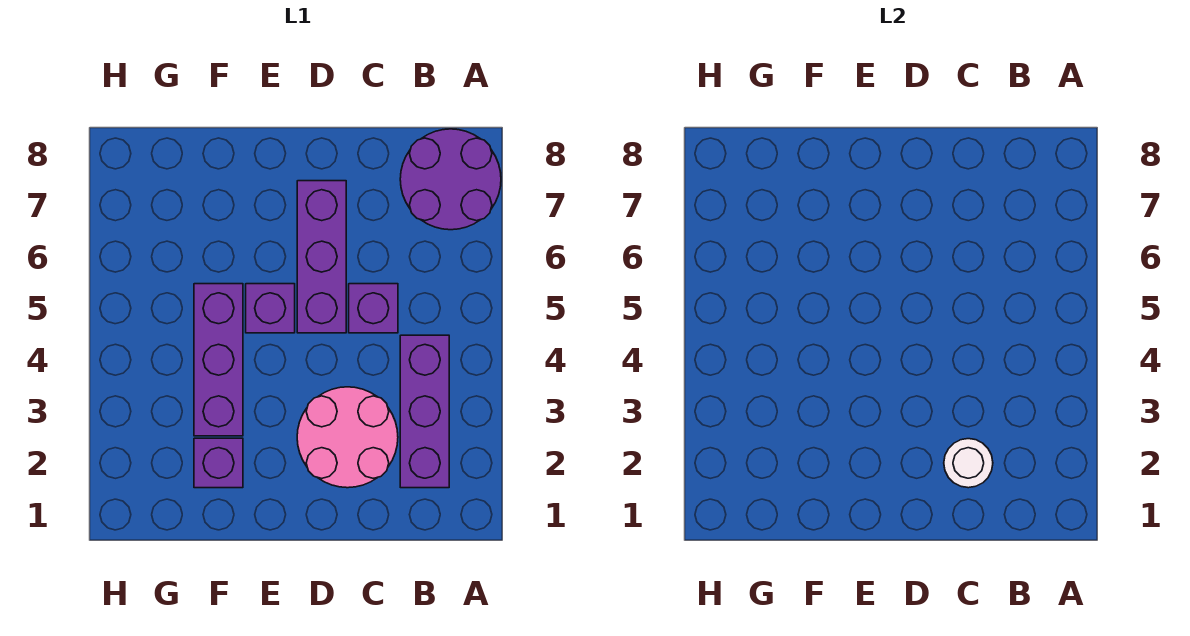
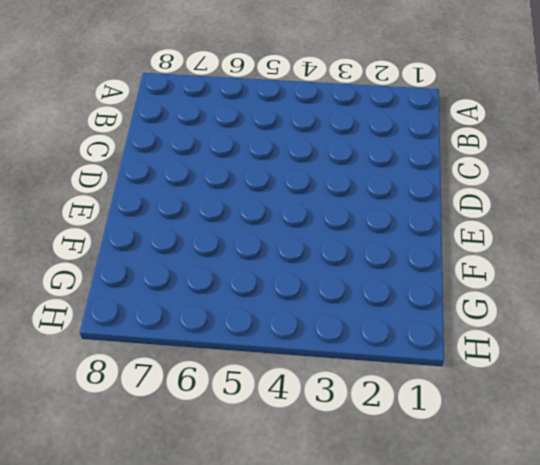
none -> purple round brick A7:B8 level 1
none -> purple brick B2:B4 level 1

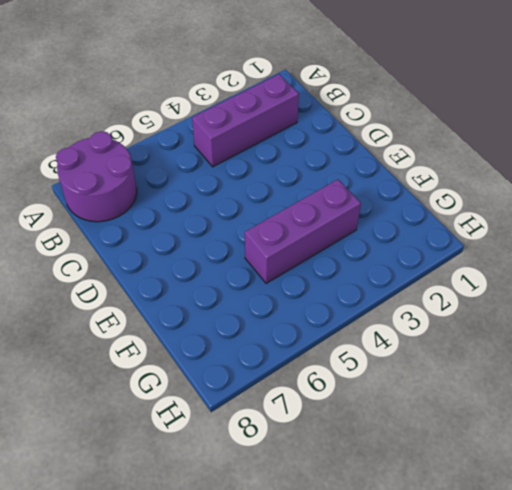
none -> pink round brick C2:D3 level 1
none -> purple brick C5 level 1

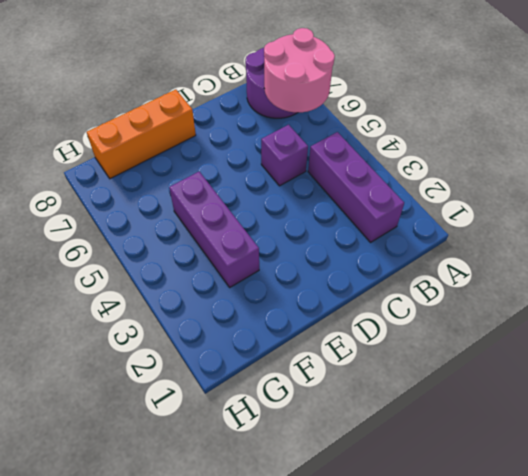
pink round brick A6:B7 level 2 -> pink round brick C2:D3 level 1
orange brick E8:G8 level 1 -> none
none -> purple brick D5:D7 level 1
none -> purple brick E5 level 1

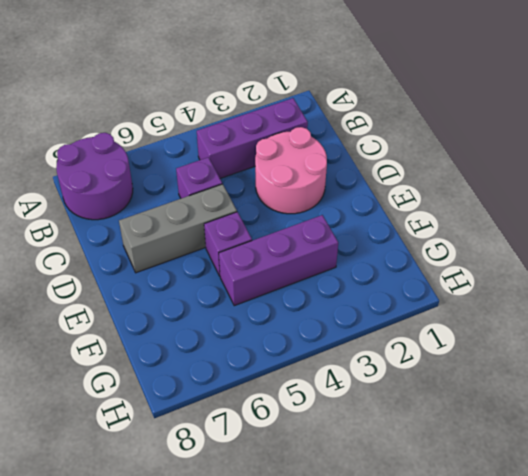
grey brick D5:D7 level 1 -> purple brick D5:D7 level 1
none -> purple brick F2 level 1
none -> white round brick C2 level 2

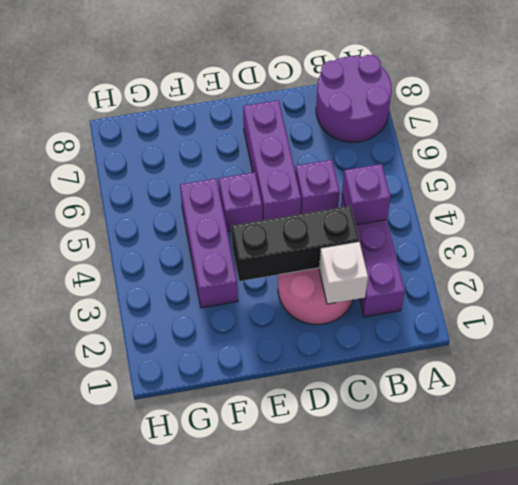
purple brick B4 level 2 -> purple brick F2 level 1
white brick C2 level 2 -> white round brick C2 level 2
black brick C3:E3 level 2 -> none

